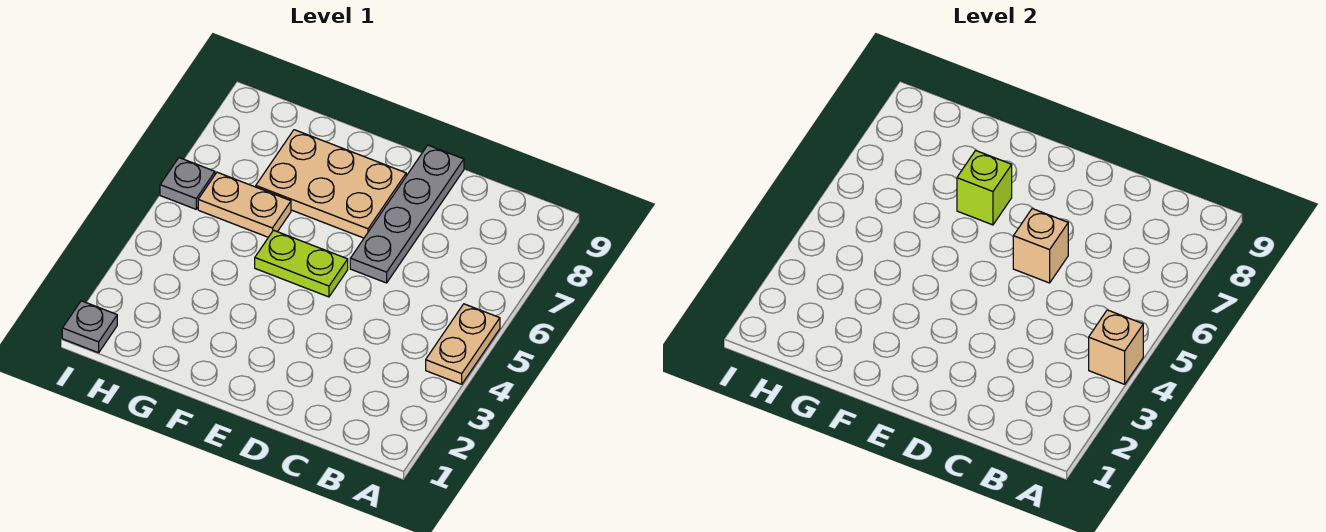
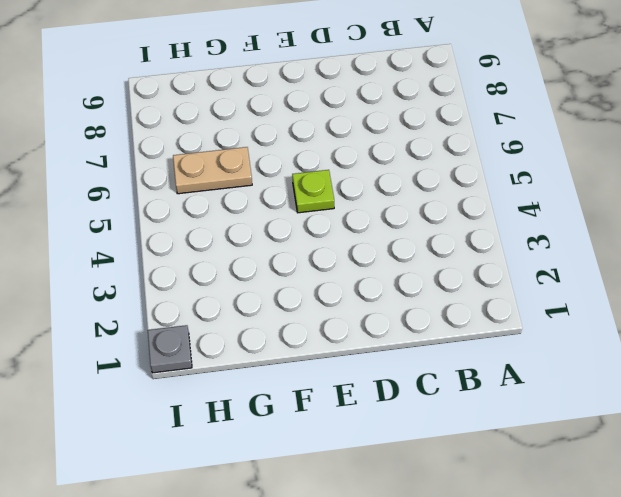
lime plate E5 level 1 -> lime plate E5:F5 level 1
none -> tan plate A4:A5 level 1
none -> grey plate D6:D9 level 1

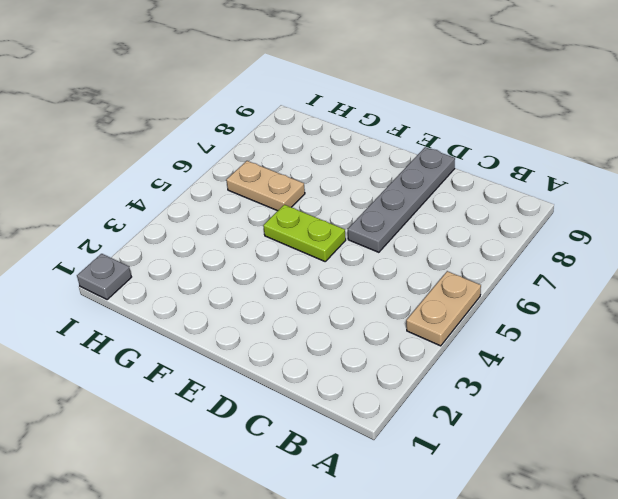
none -> tan plate E7:G8 level 1
none -> grey plate I6 level 1

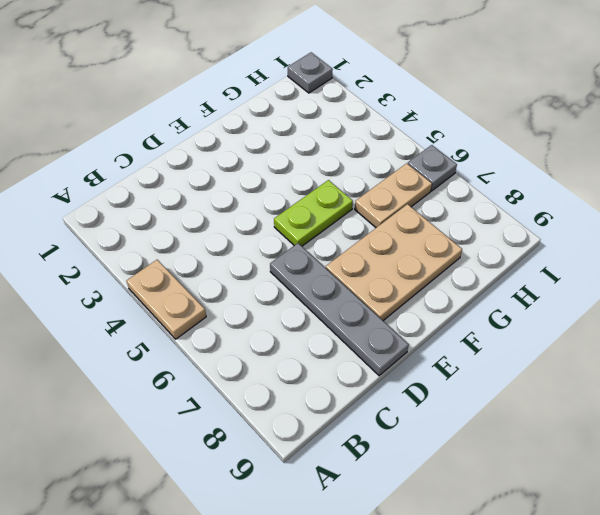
none -> tan brick A4 level 2
none -> tan brick D6 level 2

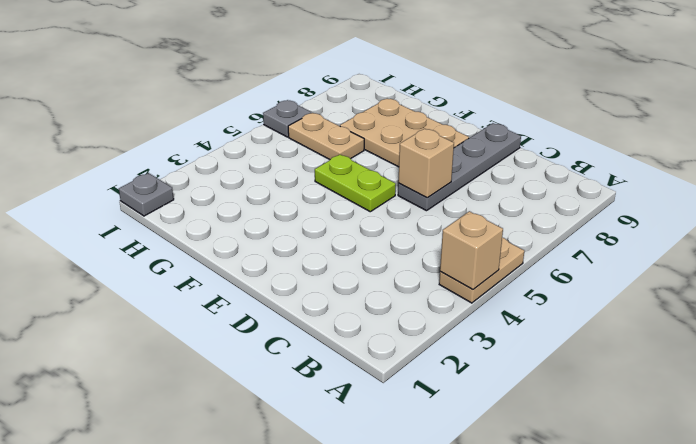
none -> lime brick F7 level 2

